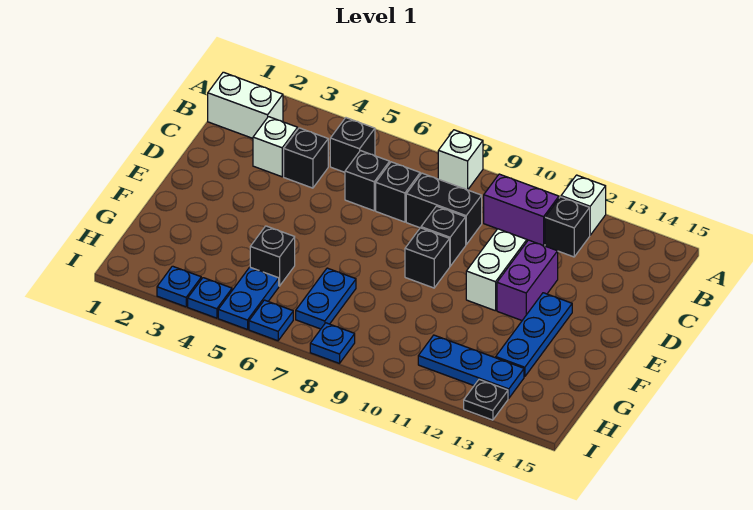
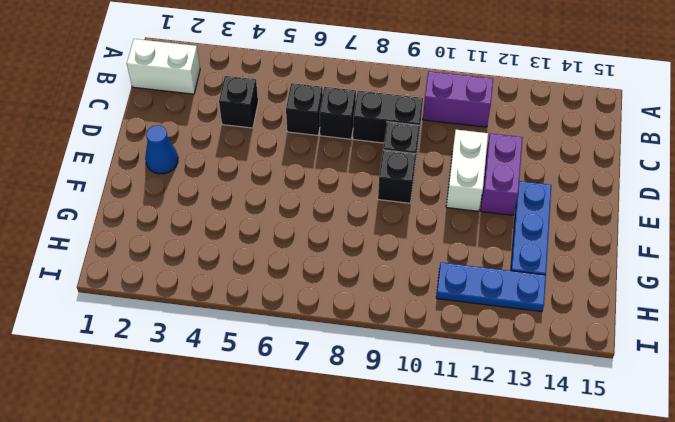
blue cone E2 level 1 -> none
none -> white brick A8 level 1
none -> white brick A12 level 1
none -> black brick B5 level 1

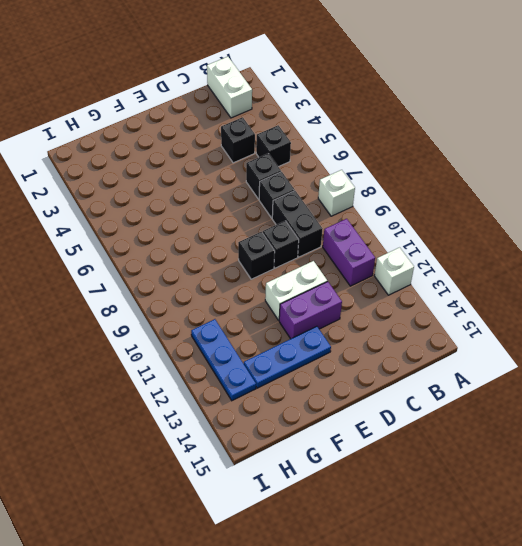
none -> black brick B12 level 1
none -> white brick C3 level 1
none -> black brick G5 level 1

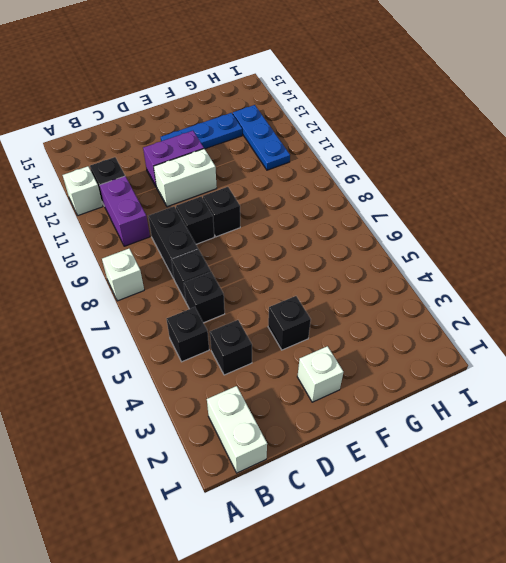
white brick E2 level 1 -> white brick C3 level 1
black brick E4 level 1 -> black brick G5 level 1
none -> blue plate G7:H7 level 1
none -> blue plate H5:I5 level 1
none -> blue plate I3 level 1

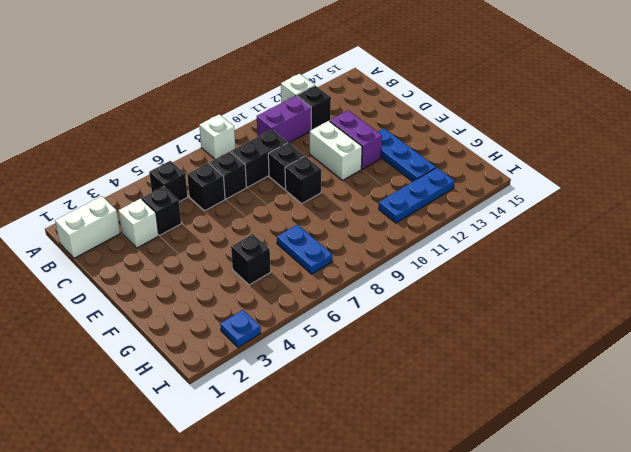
none -> blue plate H5:I5 level 1
none -> blue plate I4 level 1
none -> blue plate I6 level 1

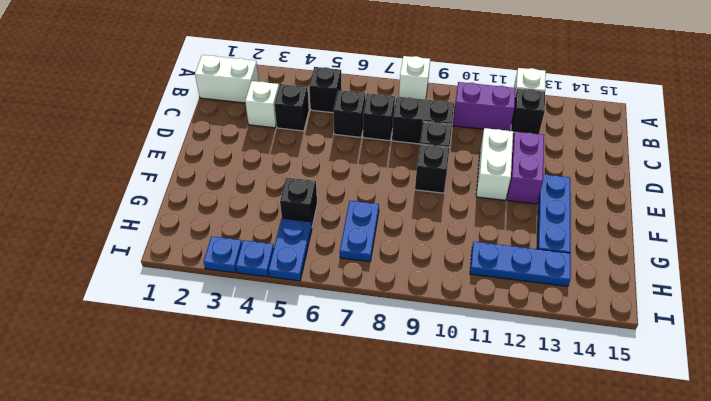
none -> blue plate I6 level 1
none -> blue plate I8 level 1
none -> black plate I13 level 1

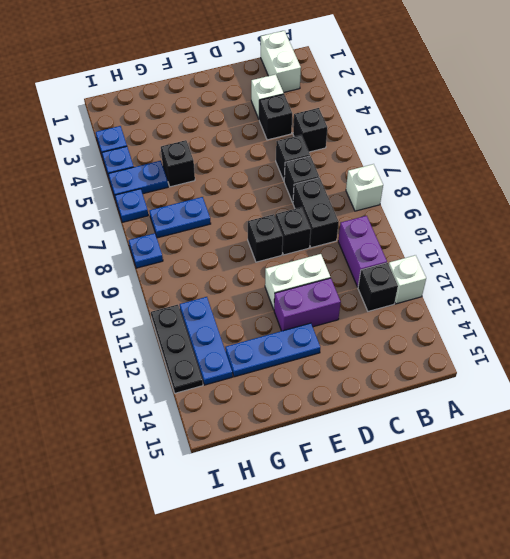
black plate I11:I13 level 1 -> black plate I13 level 1

